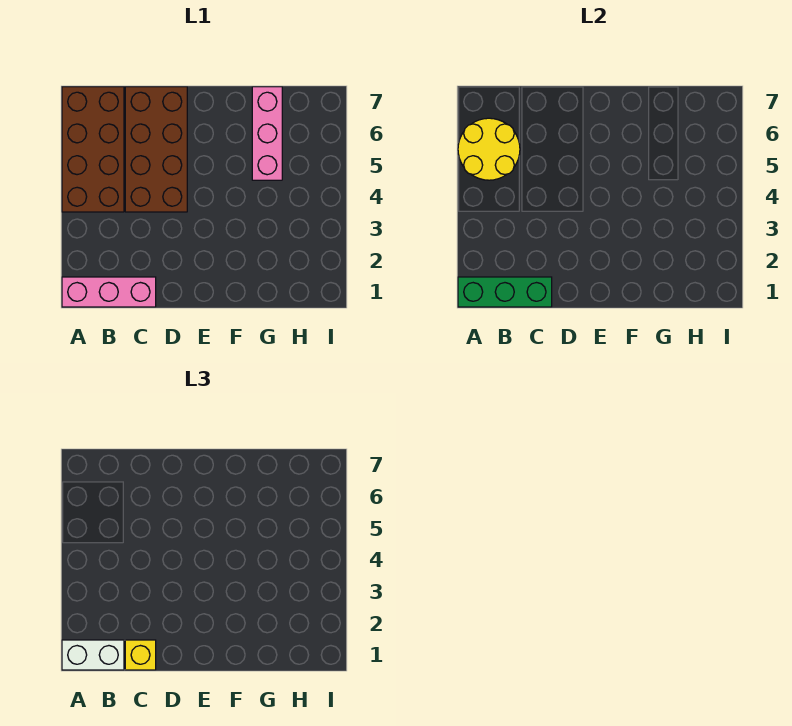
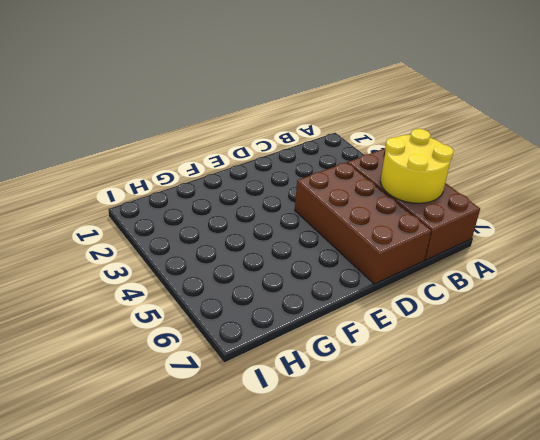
none -> pink brick A1:C1 level 1
none -> pink brick G5:G7 level 1

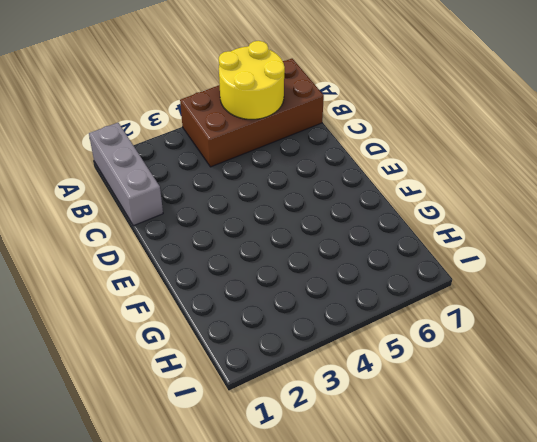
grey brick A1:C1 level 1 -> pink brick A1:C1 level 1
none -> brown brick C4:D7 level 1
none -> pink brick G5:G7 level 1

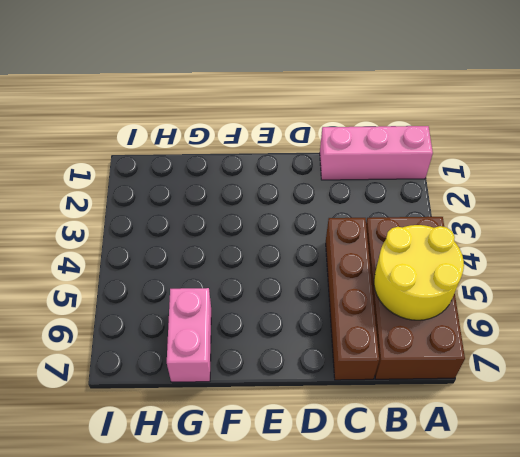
brown brick C4:C7 level 1 -> brown brick C4:D7 level 1
pink brick G6:G7 level 1 -> pink brick G5:G7 level 1
none -> green brick A1:C1 level 2
none -> white brick A1:B1 level 3

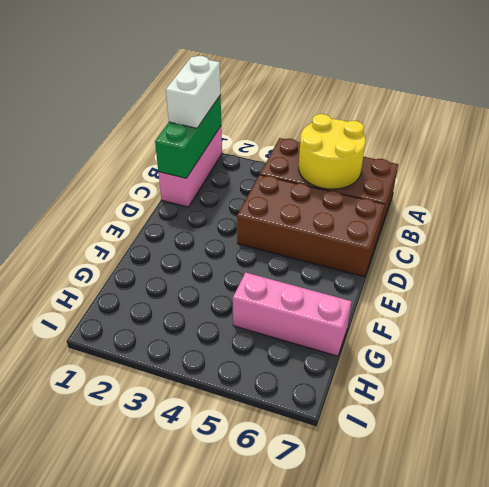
none -> yellow brick C1 level 3

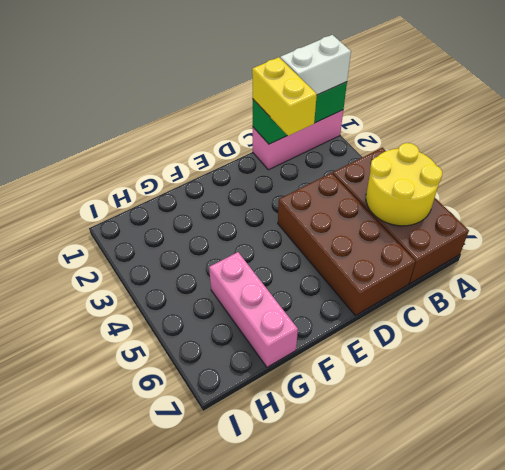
yellow brick C1:C2 level 3 -> yellow brick C1 level 3

